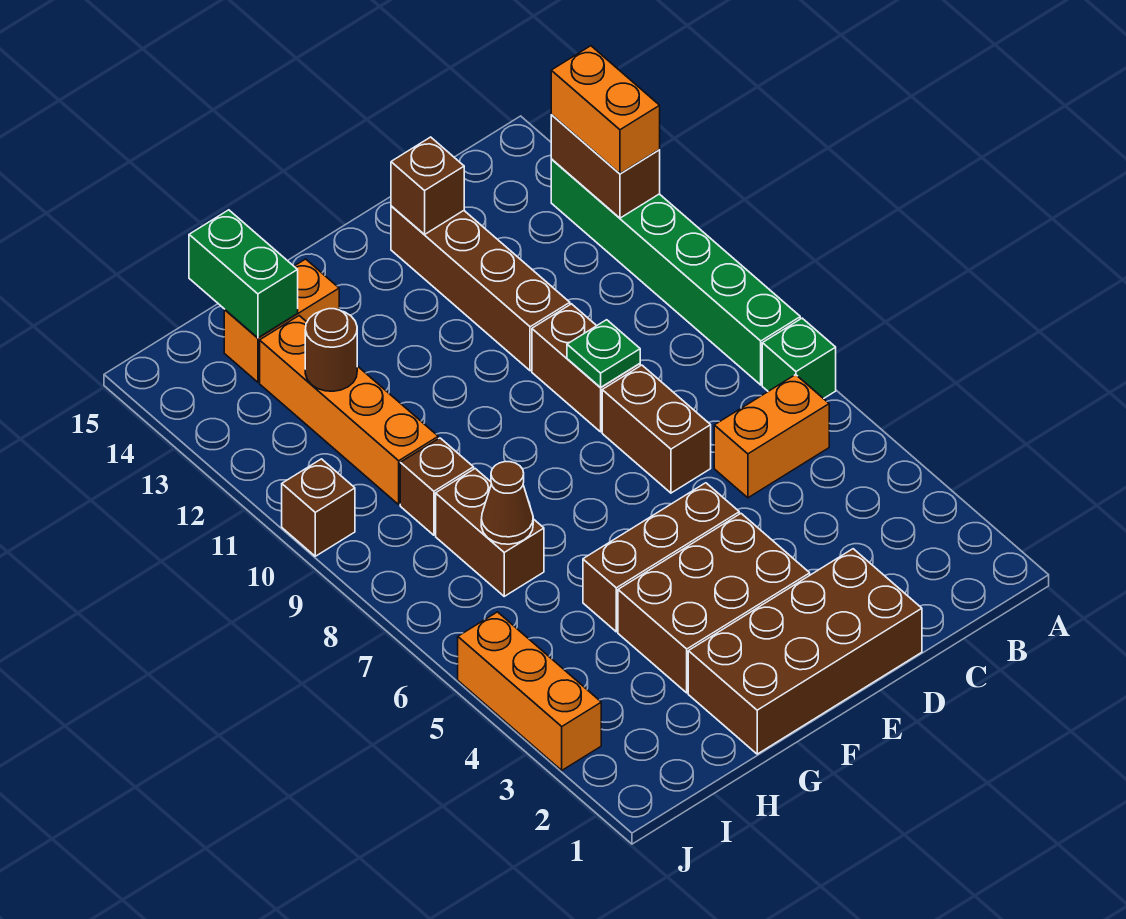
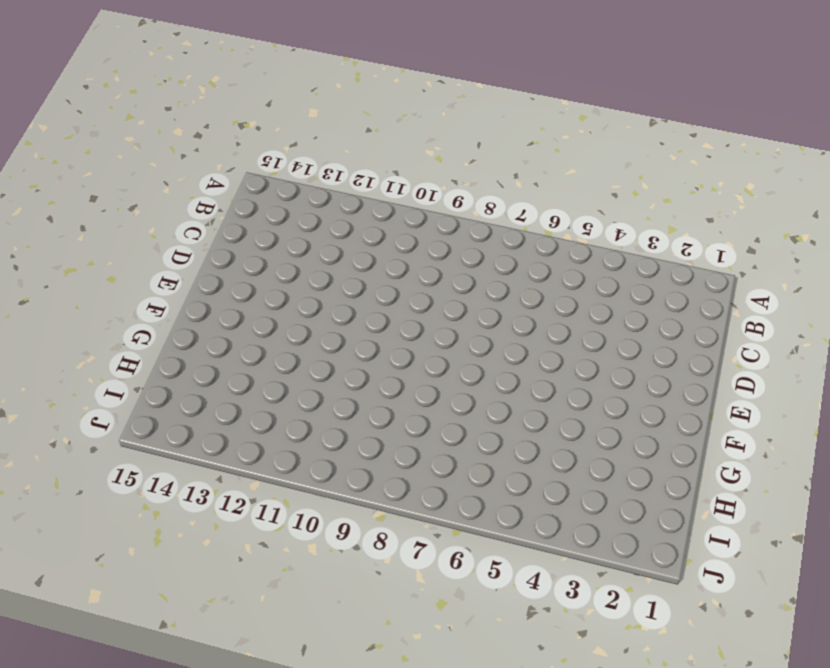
none -> green brick A7 level 1
none -> green brick A8:A13 level 1
none -> orange brick B6:C6 level 1

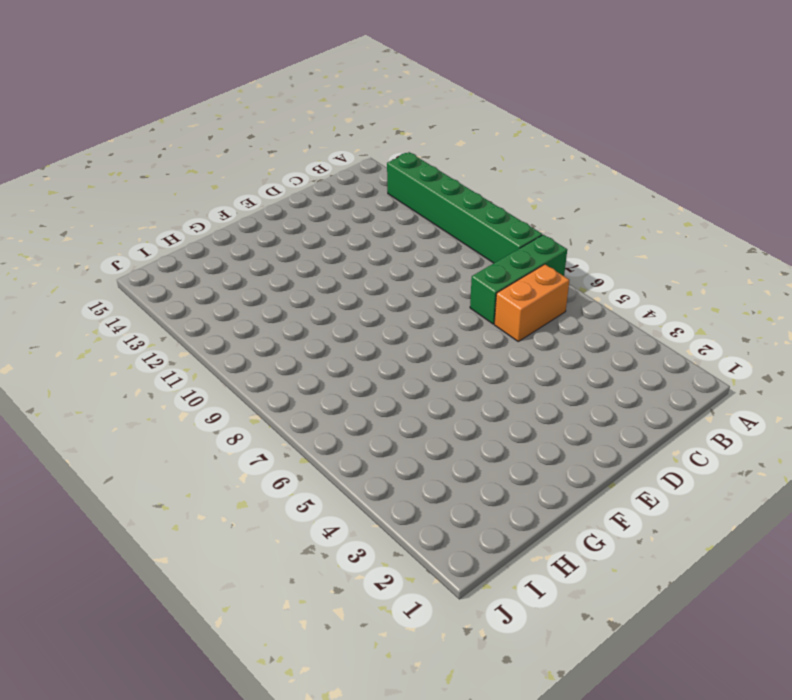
green brick A7:C7 level 1 -> green brick A7 level 1
none -> brown brick D1:G2 level 1
none -> brown brick D7:D8 level 1
none -> brown brick D9:D10 level 1

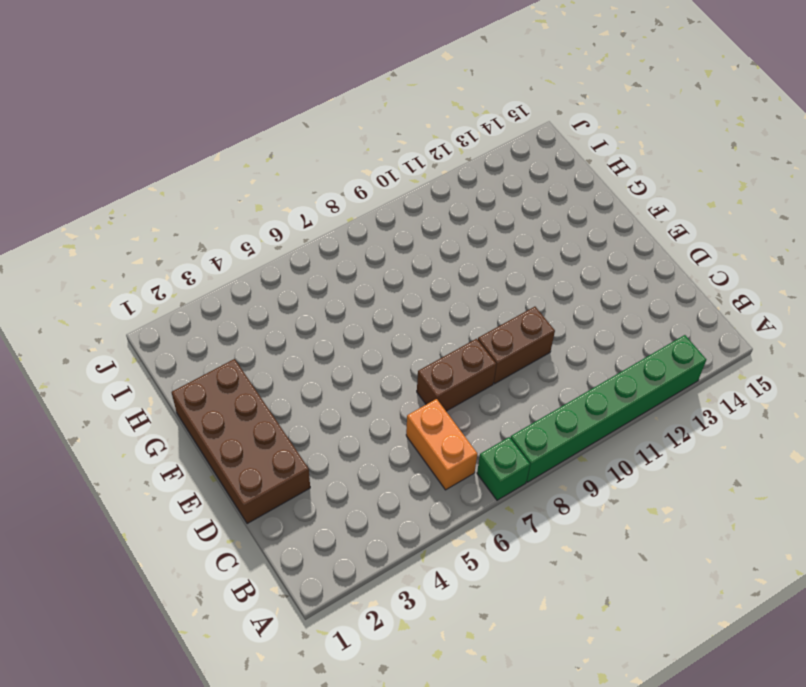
none -> brown brick D11:D14 level 1
none -> brown brick E3:G4 level 1
none -> brown brick E5:G5 level 1

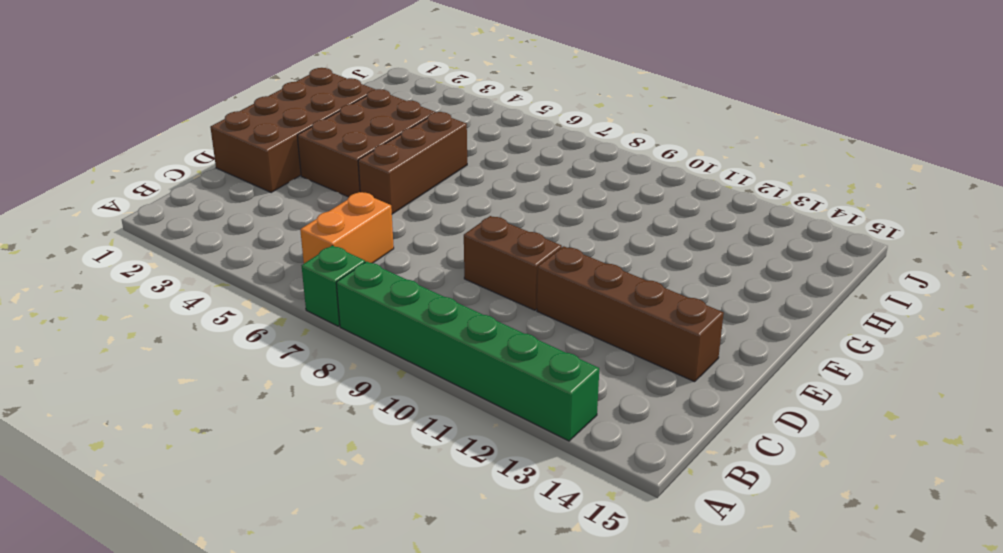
none -> brown brick D7:D8 level 1
none -> orange brick G14:H14 level 1
none -> brown brick H7:H8 level 1

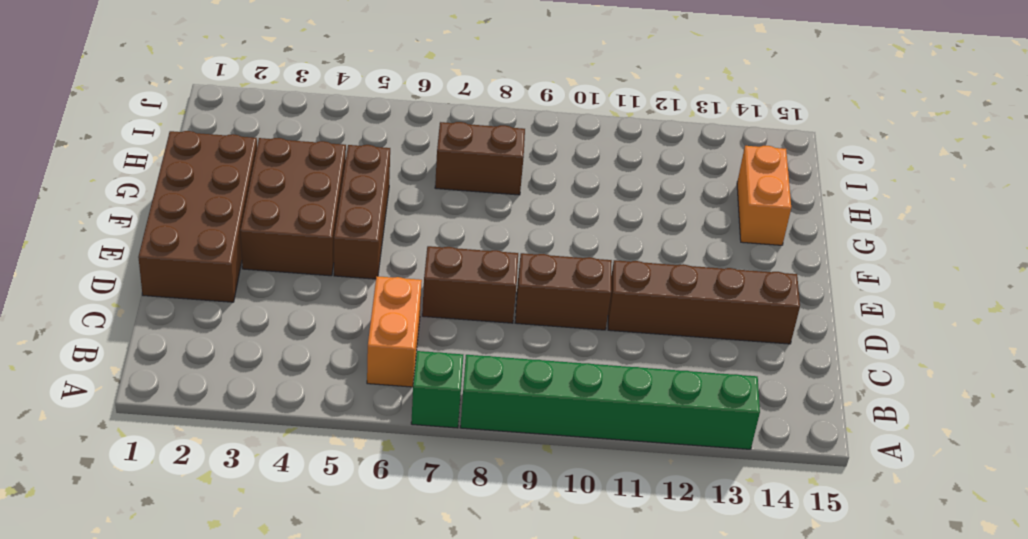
none -> brown brick H9 level 1
none -> orange brick H10:H13 level 1
none -> orange brick J3:J5 level 1

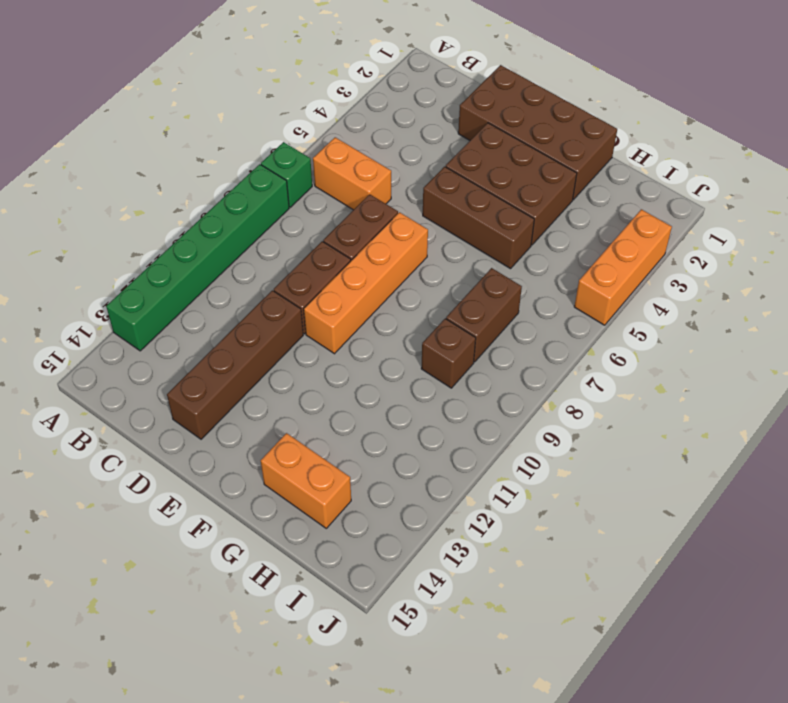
orange brick E7:E10 level 1 -> orange brick H10:H13 level 1
none -> brown brick J10 level 1
none -> brown brick A12:A13 level 2
none -> green plate D9 level 2

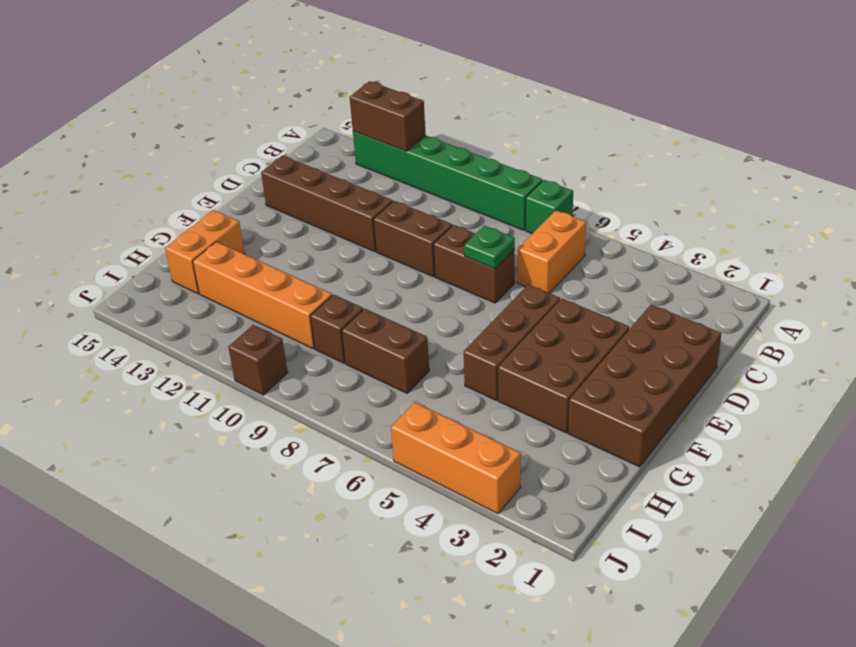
green plate D7 level 2 -> green plate D9 level 2
none -> brown brick D14 level 2
none -> brown cone H7 level 2
none -> brown round brick H12 level 2

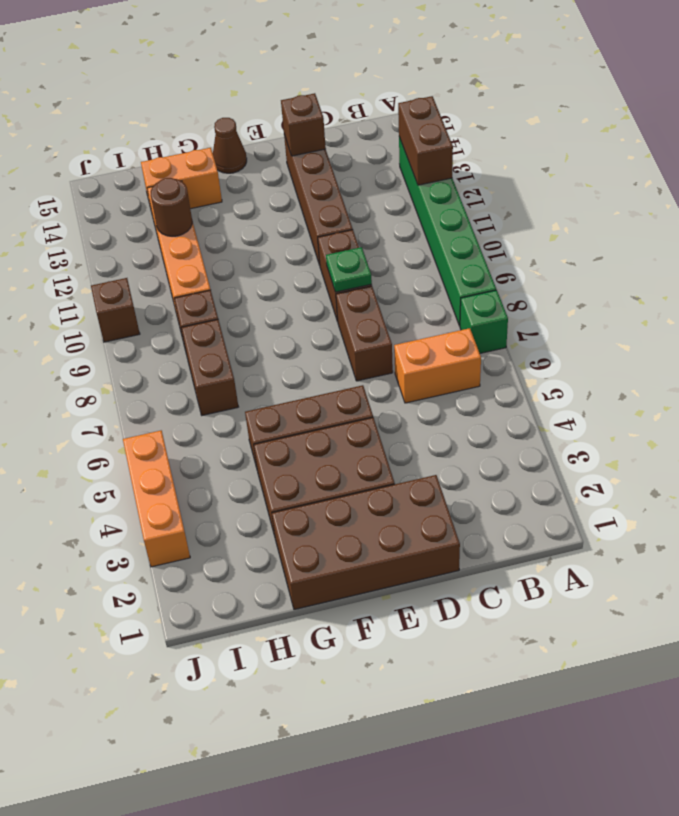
brown cone F15 level 1 -> brown cone H7 level 2
none -> green brick H14:H15 level 2
none -> orange brick A12:A13 level 3

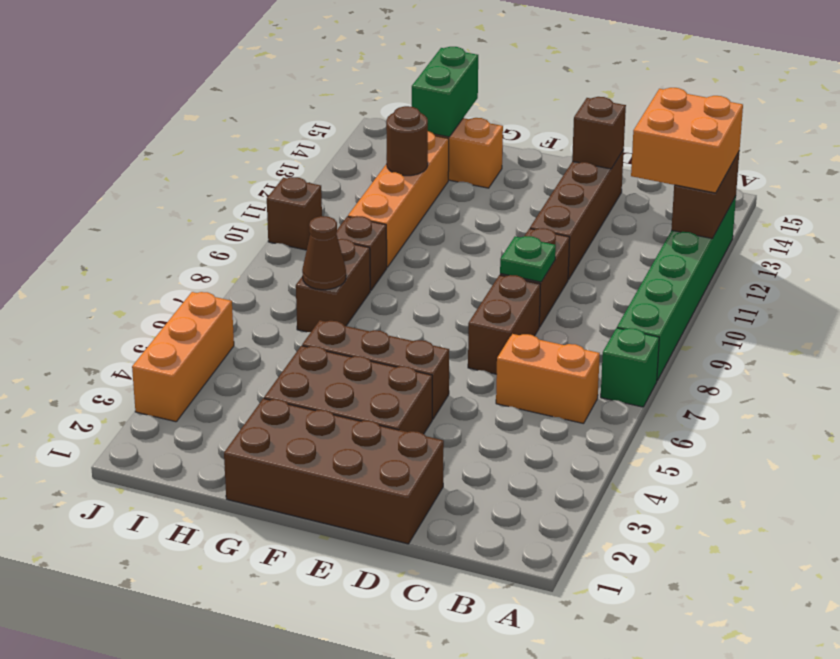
orange brick A12:B13 level 3 -> orange brick A12:A13 level 3

